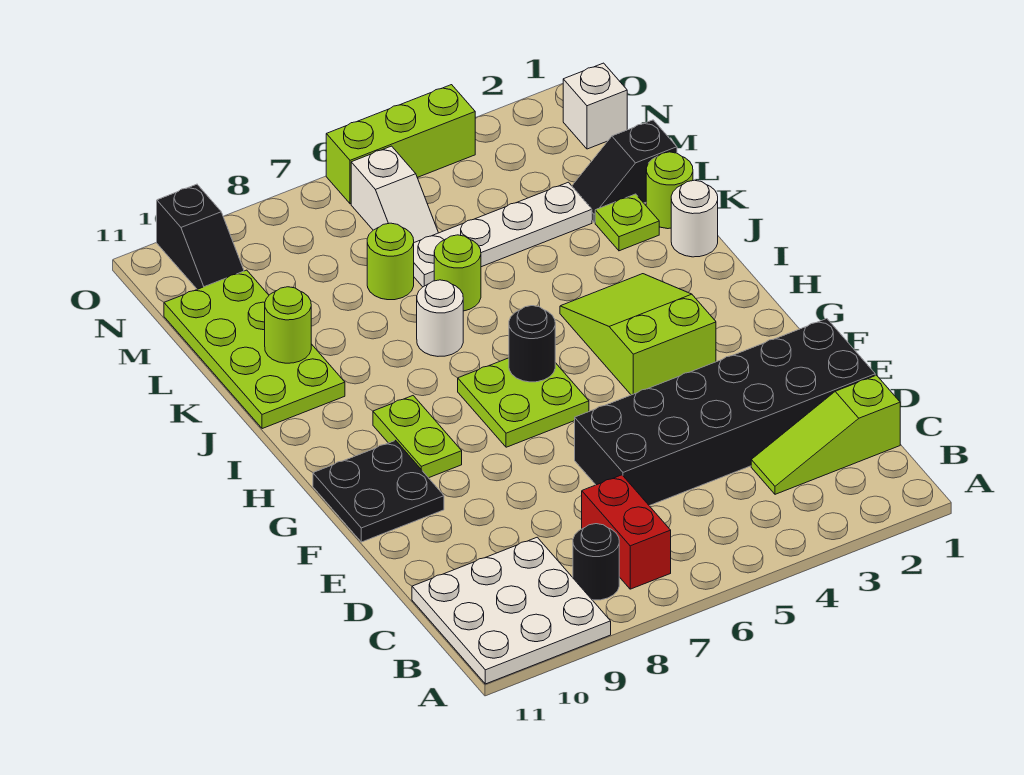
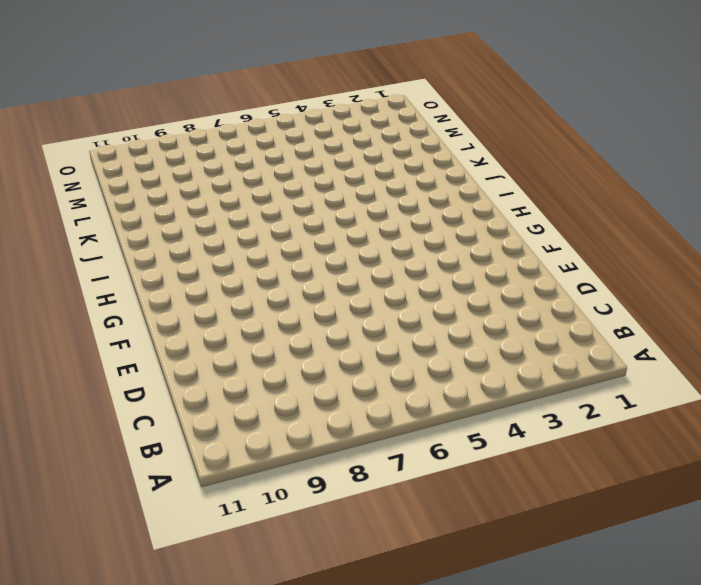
none -> white plate A9:C11 level 1
none -> red brick B7:C7 level 1
none -> black round brick B8 level 1

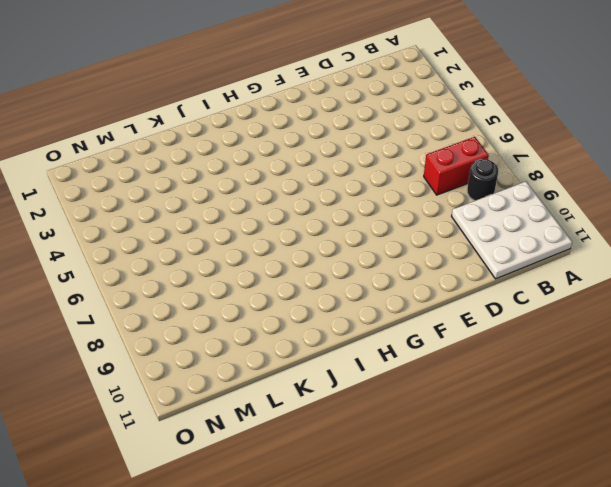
none -> lime slope C1:C3 level 1 top 1
none -> black brick D1:E6 level 1
none -> black plate F10:G11 level 1

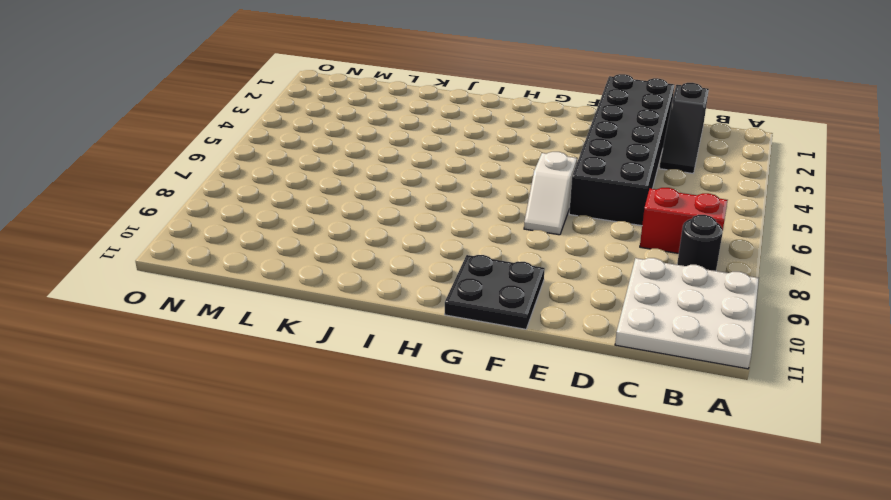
black slope C1:C3 level 1 top 1 -> lime slope C1:C3 level 1 top 1
white slope F6:F7 level 1 top 6 -> white slope M6:N6 level 1 top N
none -> lime slope G3:I4 level 1 top G
none -> lime plate G6:H7 level 1
none -> lime plate G9:H9 level 1

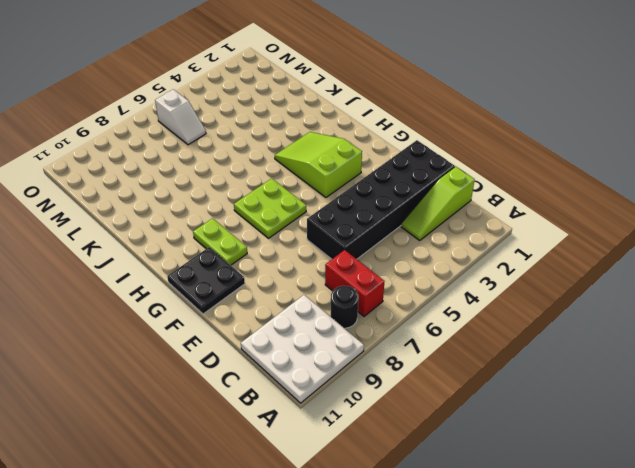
none -> white round brick J1 level 1
none -> white round brick J7 level 1
none -> lime plate J10:M11 level 1

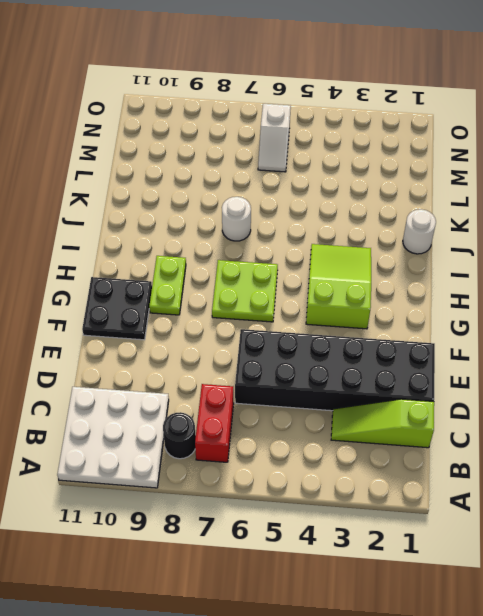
none -> lime plate J10:M11 level 1
none -> lime round brick K1 level 1
none -> lime plate K2 level 1

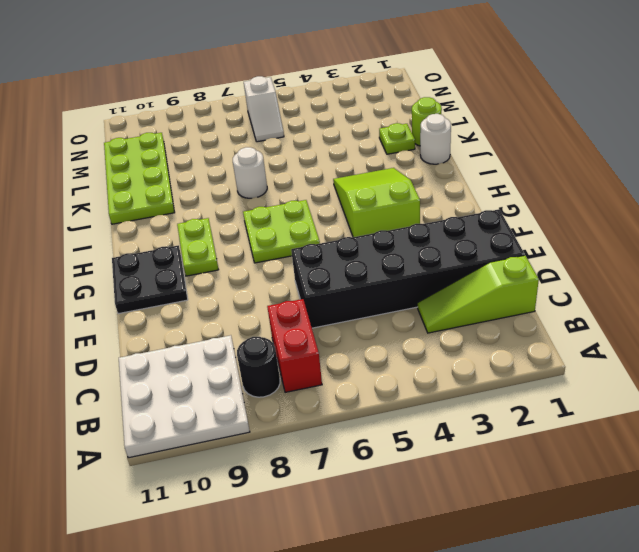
none -> lime round brick K6 level 1
none -> black slope L1:L2 level 1 top 1
none -> white plate L3:L6 level 1

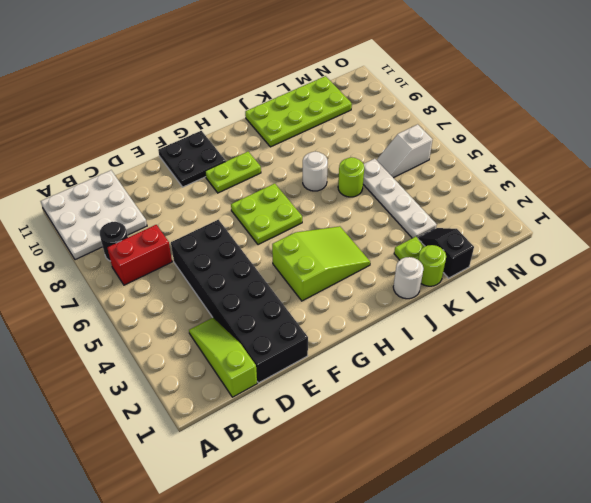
none -> lime round brick L7 level 1
none -> white brick N1 level 1
none -> black slope N10:O10 level 1 top O

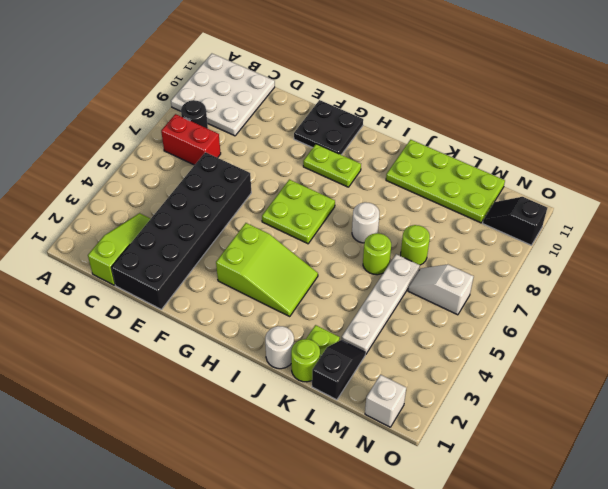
none -> lime brick O4:O6 level 1
none -> black round brick H6 level 2
none -> lime round brick K10 level 2

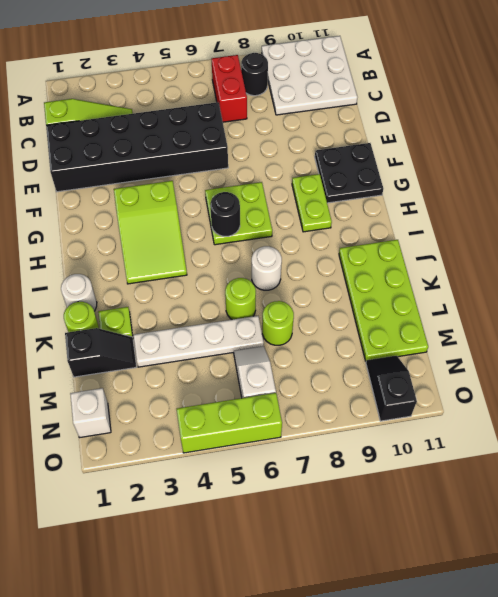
none -> lime round brick K10 level 2

